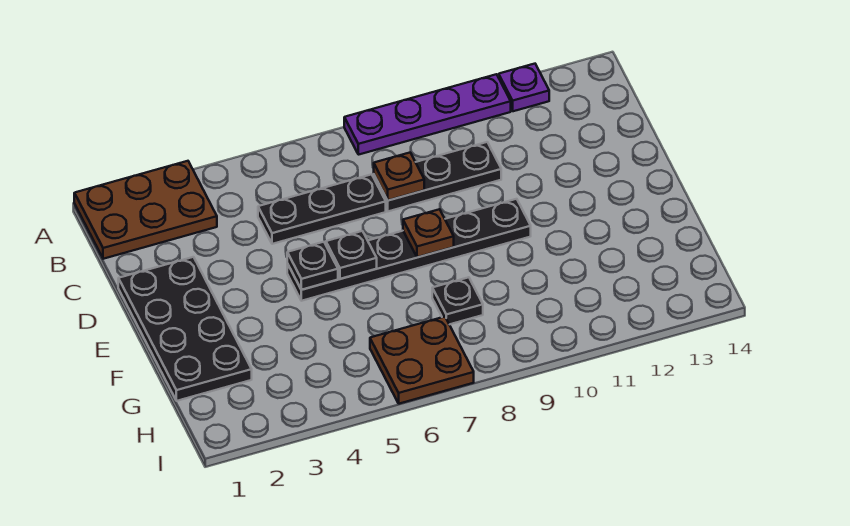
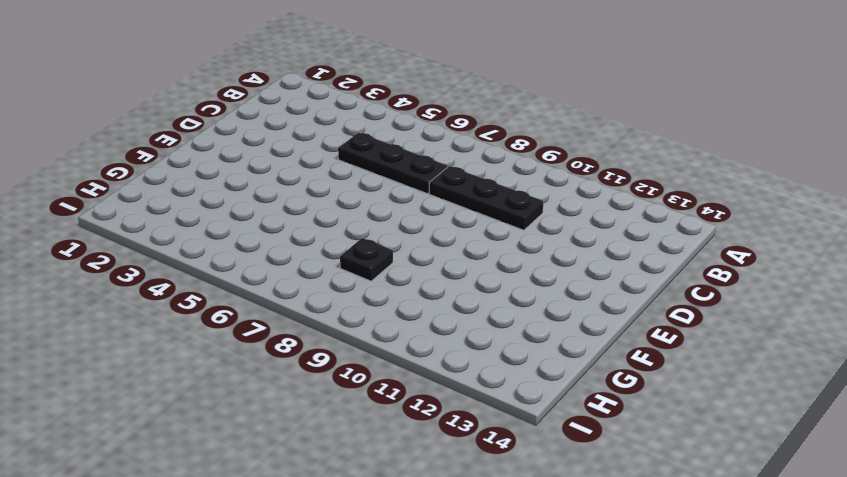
none -> brown plate A1:B3 level 1
none -> purple plate A8:A11 level 1
none -> purple plate A12 level 1

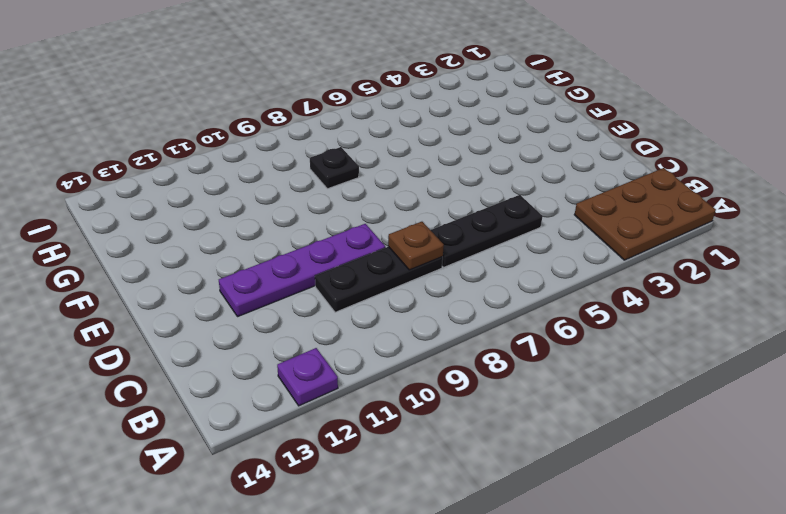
purple plate D9:D12 level 1 -> purple plate A8:A11 level 1
none -> black plate D1:G2 level 1
none -> black plate E5:E10 level 1
none -> brown plate H6:I7 level 1

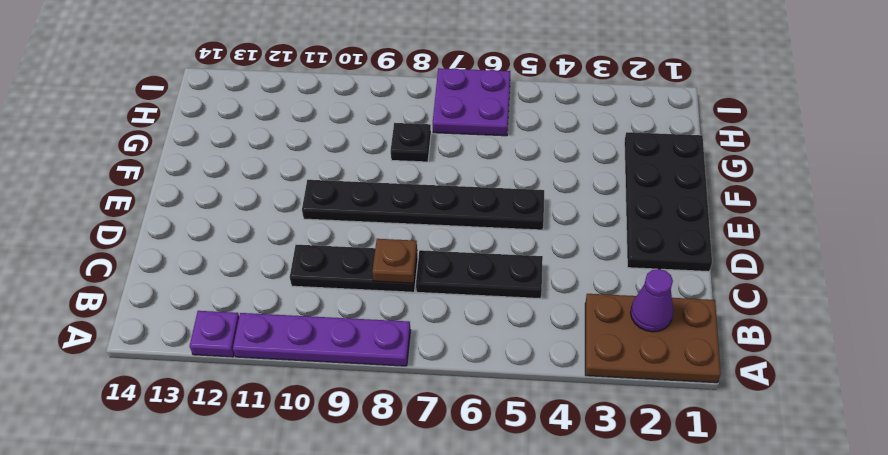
purple cone B2 level 2 -> none
purple plate H6:I7 level 1 -> brown plate H6:I7 level 1
none -> black plate E5 level 2
none -> black plate E6 level 2
none -> brown plate E8 level 2

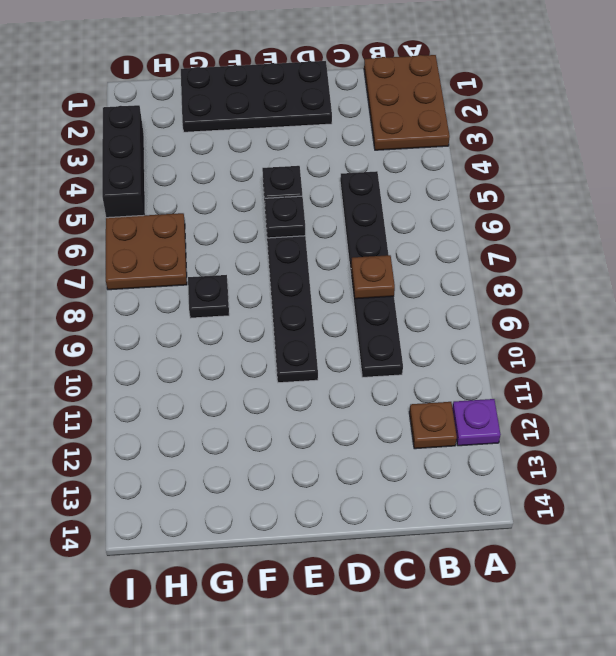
brown plate B12 level 1 -> brown plate E8 level 2
black brick I3:I5 level 1 -> none
none -> purple plate A8:A11 level 1

